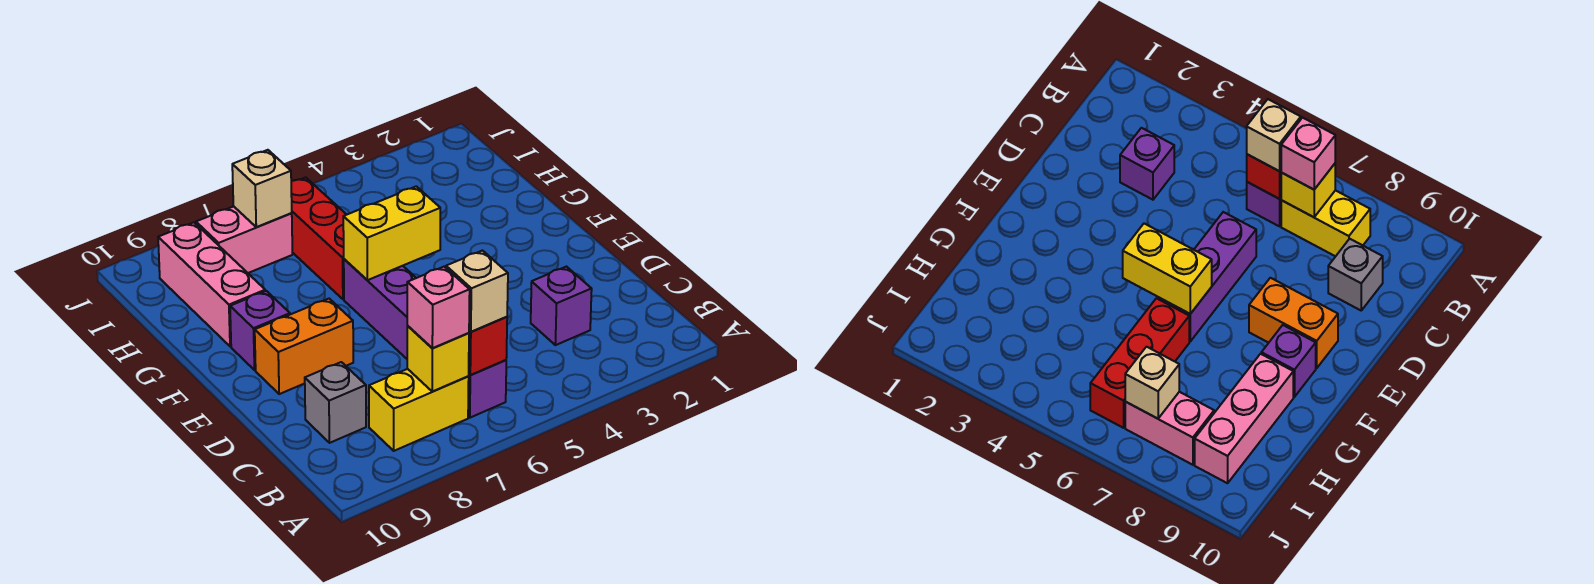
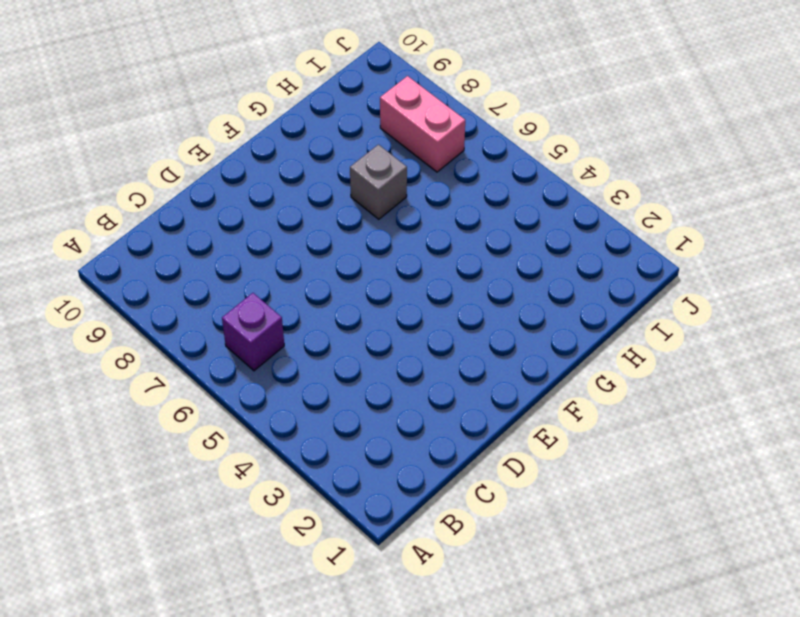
grey brick G7 level 1 -> grey brick C9 level 1
none -> yellow brick B7:B8 level 1
none -> purple brick C3 level 1
none -> purple brick D6:F6 level 1

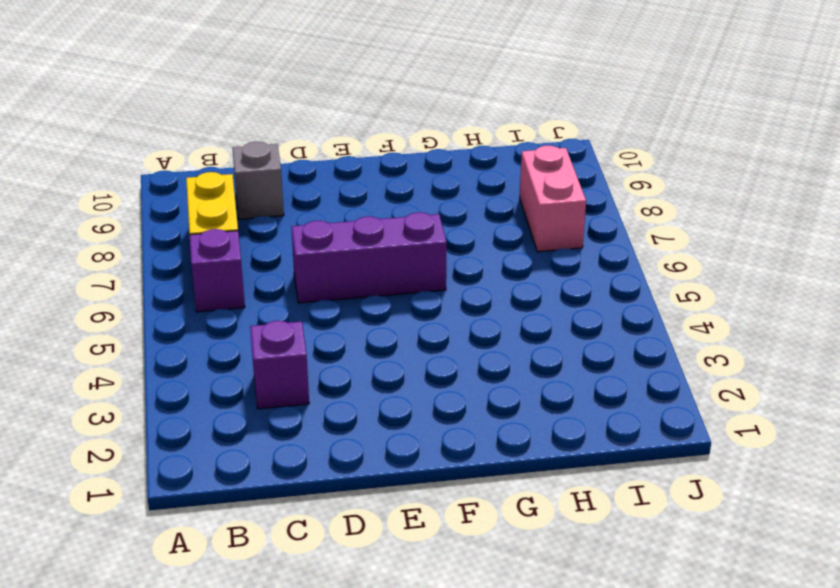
none -> orange brick E8:E9 level 1
none -> purple brick F9 level 1
none -> red brick G6:I6 level 1

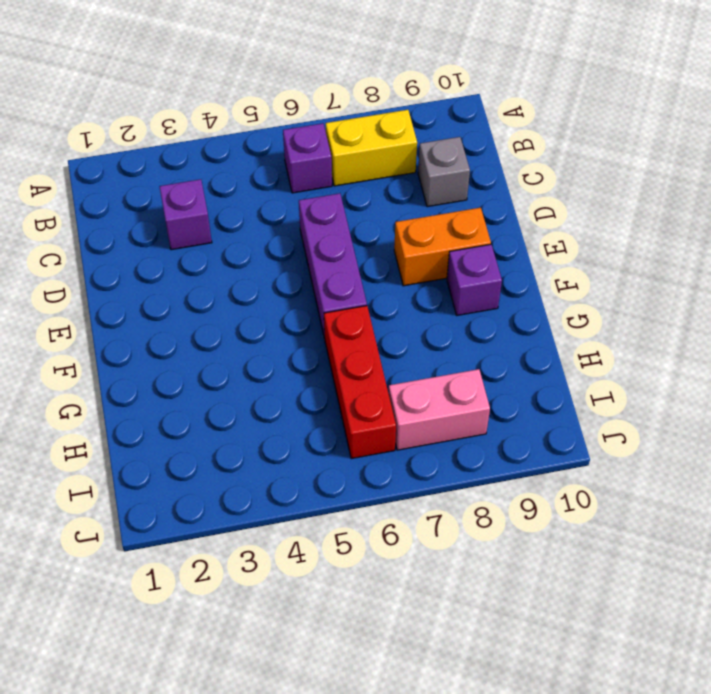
none -> pink brick G9:I9 level 1
none -> red brick B6 level 2
none -> yellow brick B7 level 2

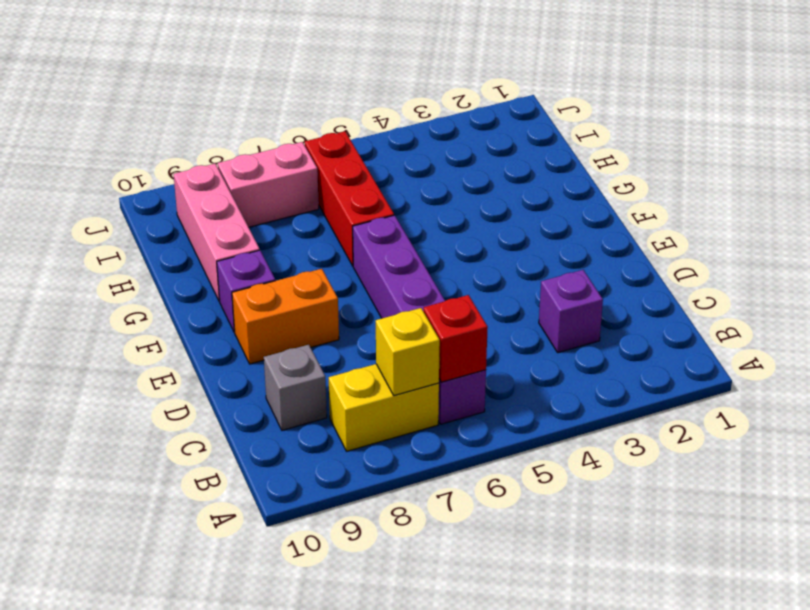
none -> yellow brick F5:F6 level 2
none -> tan brick I7 level 2
none -> tan brick B6 level 3

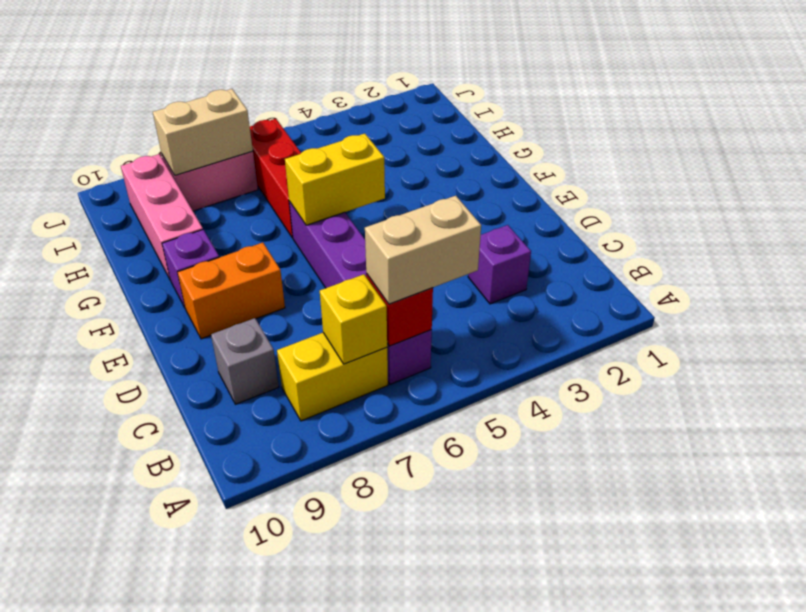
tan brick B5:B6 level 3 -> tan brick B6 level 3
tan brick I7:I8 level 2 -> tan brick I7 level 2
none -> pink brick B7 level 3

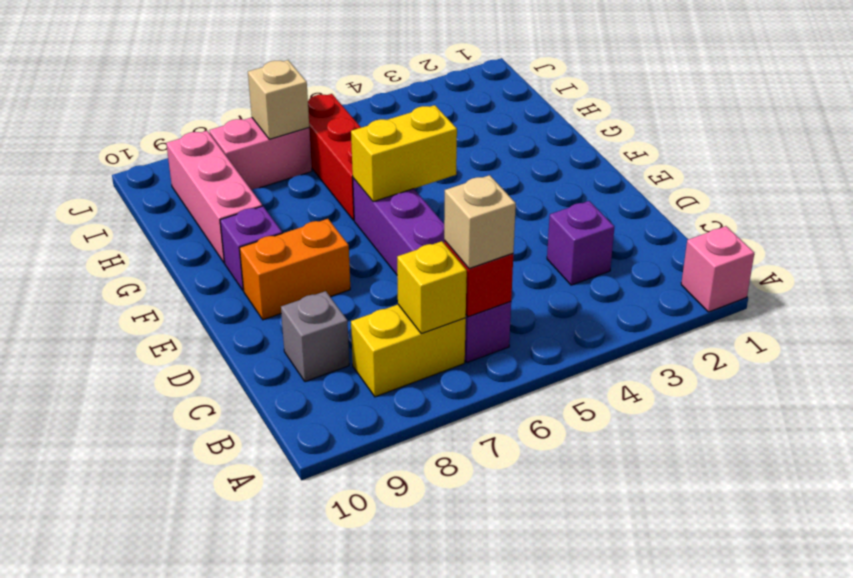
pink brick A1 level 1 -> pink brick B7 level 3

